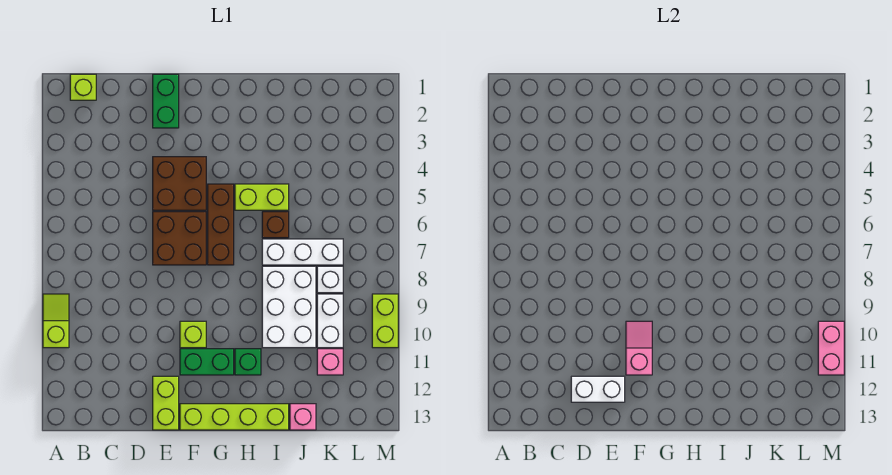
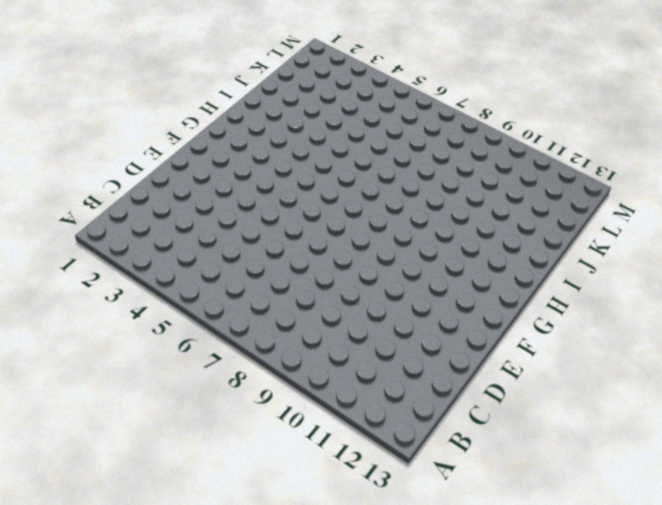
none -> lime slope A9:A10 level 1 top 10
none -> lime brick B1 level 1
none -> green brick E1:E2 level 1

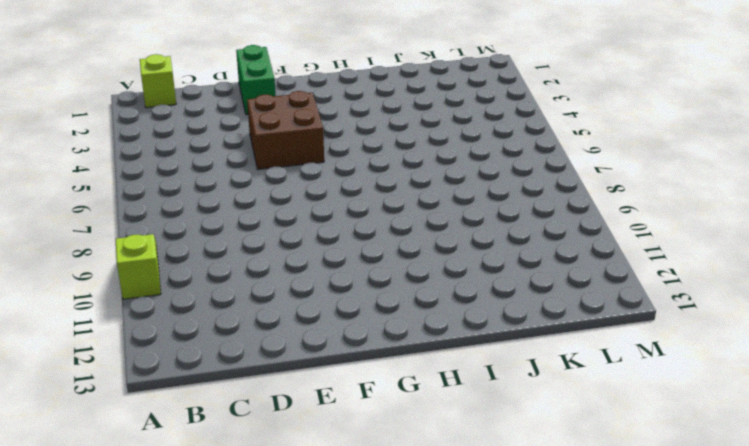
none -> brown brick E6:F7 level 1
none -> lime brick E12:E13 level 1
none -> lime brick F10 level 1

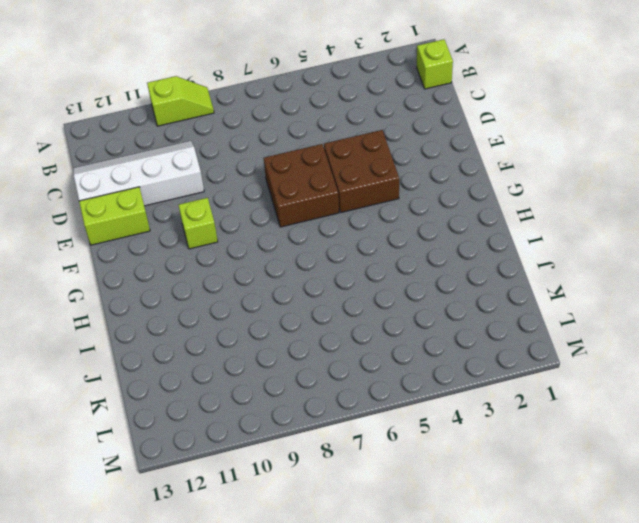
white slope C10:D13 level 1 top D -> none
none -> green brick E1:E2 level 1
none -> green brick F11:G11 level 1
none -> lime brick F13:I13 level 1

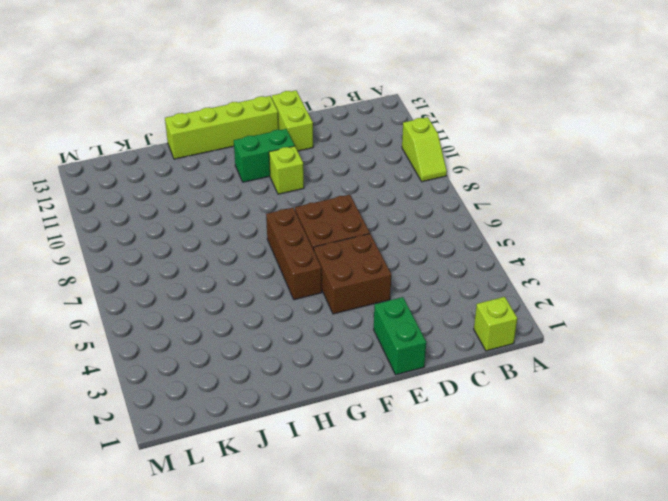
none -> lime brick H5:I5 level 1
none -> green brick H11 level 1
none -> brown brick I6 level 1

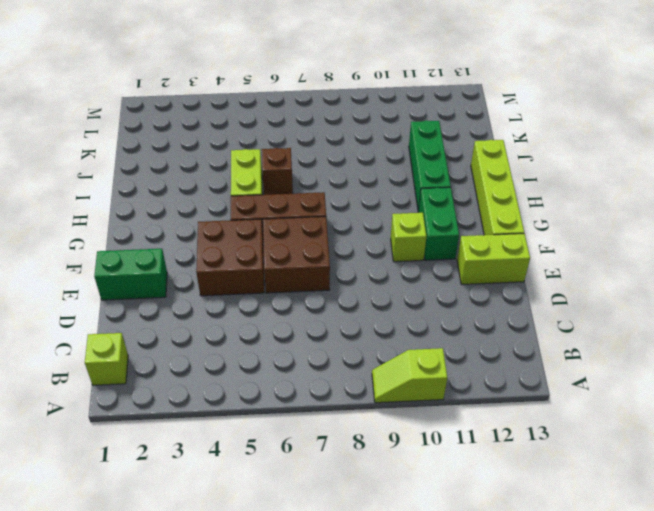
green brick H11:J11 level 1 -> green brick H11 level 1
none -> white brick I7:K7 level 1
none -> white brick I8:J10 level 1
none -> pink brick J13 level 1

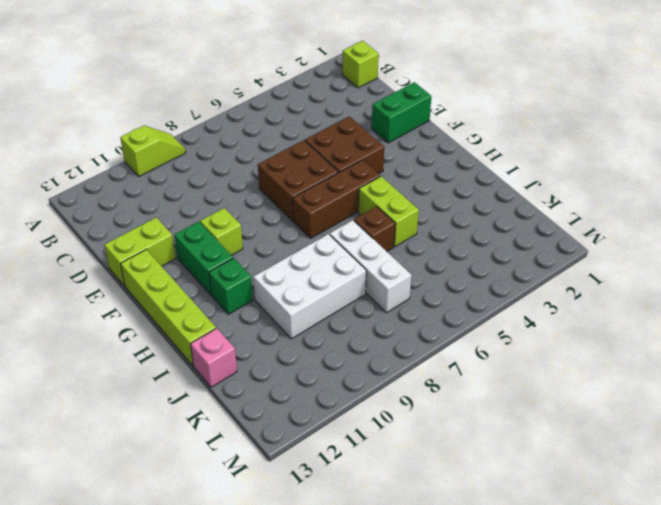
none -> white brick K8 level 1
none -> white brick K9:K10 level 1
none -> pink brick K11 level 1

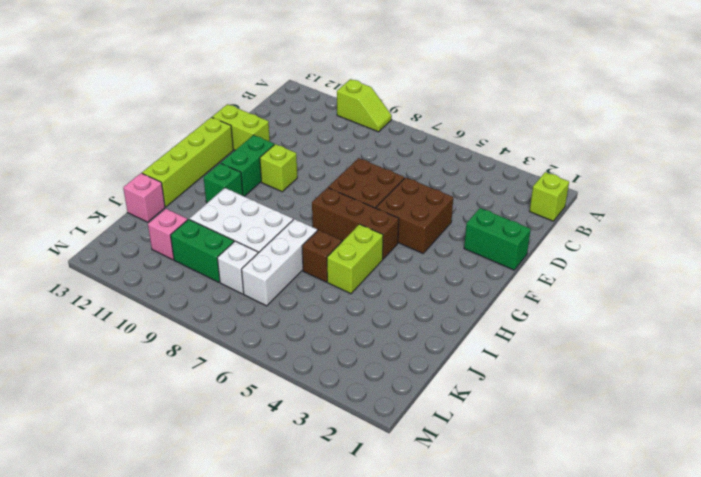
green brick K9:K10 level 1 -> white brick K9:K10 level 1
none -> lime brick M9:M10 level 1
none -> white brick D12:E12 level 2
none -> pink slope F10:F11 level 2 top 11

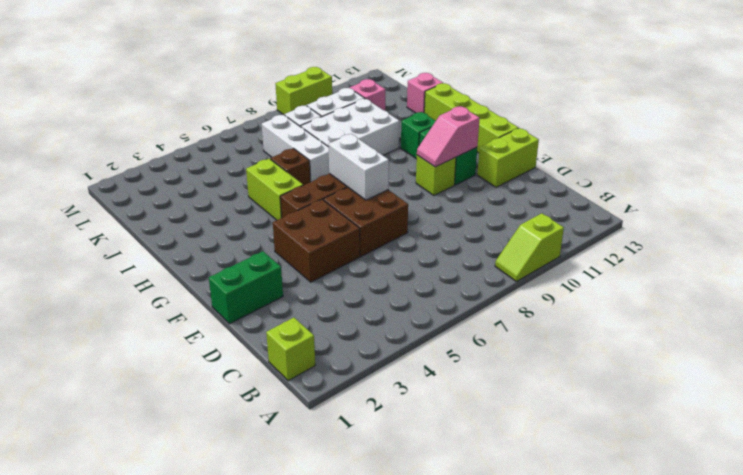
white brick F7:G7 level 2 -> white brick D12:E12 level 2
none -> pink brick M10:M11 level 2

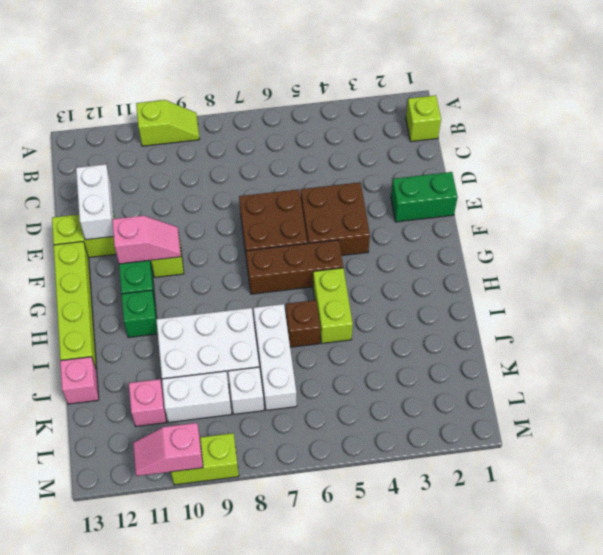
pink slope M10:M11 level 2 top 10 -> pink brick M10:M11 level 2

